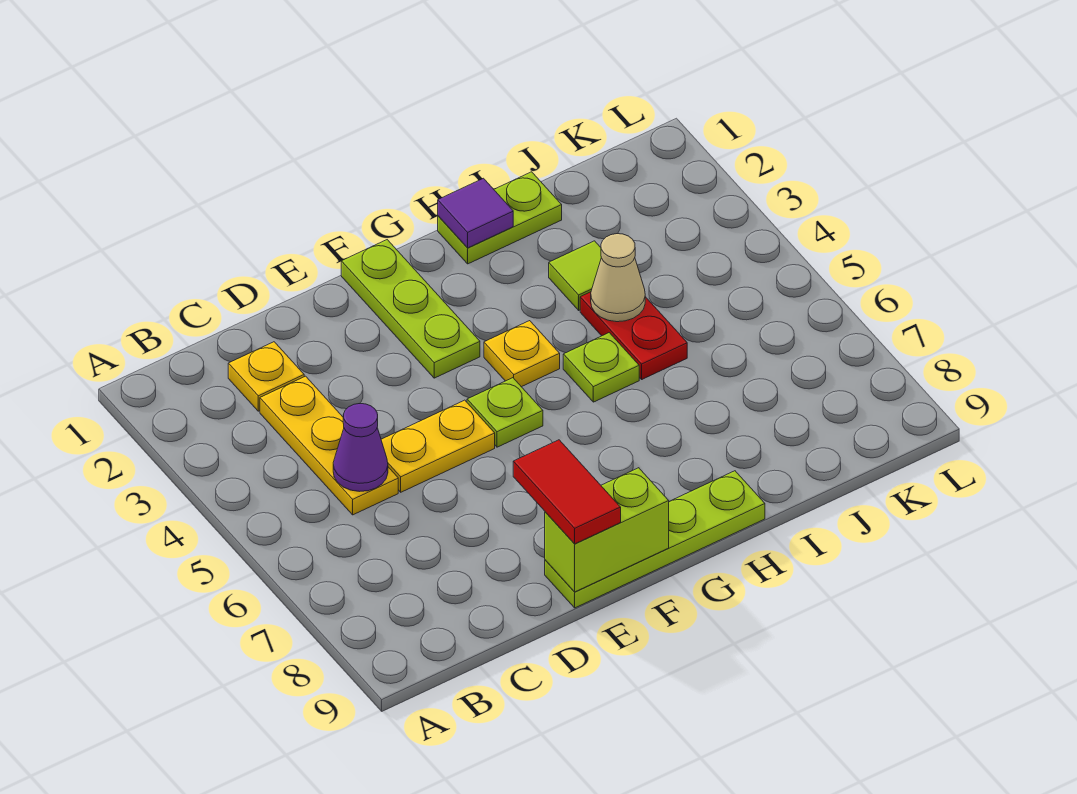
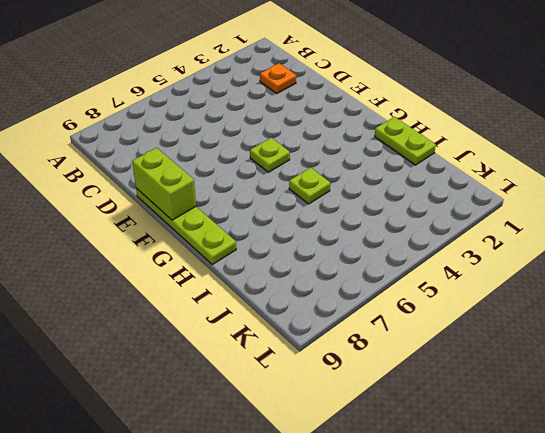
orange plate C2 level 1 -> yellow plate C2 level 1
none -> yellow plate C3:C5 level 1
none -> yellow plate D5:E5 level 1
none -> lime plate F1:F3 level 1

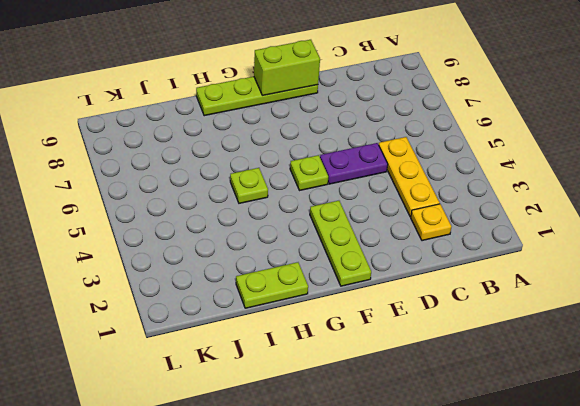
purple plate D5:E5 level 1 -> yellow plate D5:E5 level 1
none -> yellow plate G4 level 1
none -> lime tile I3 level 1
none -> red plate I4:I5 level 1

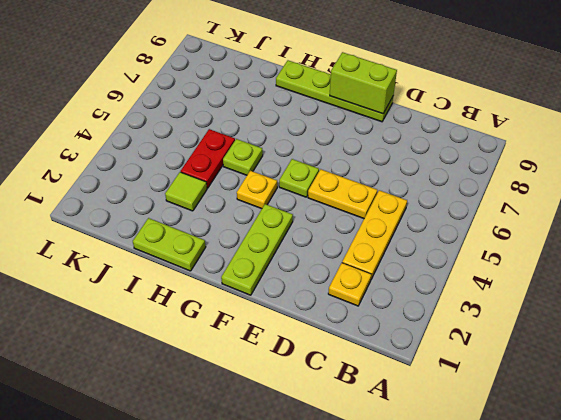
none -> purple cone C5 level 2
none -> purple tile H1 level 2
none -> tan cone I4 level 2

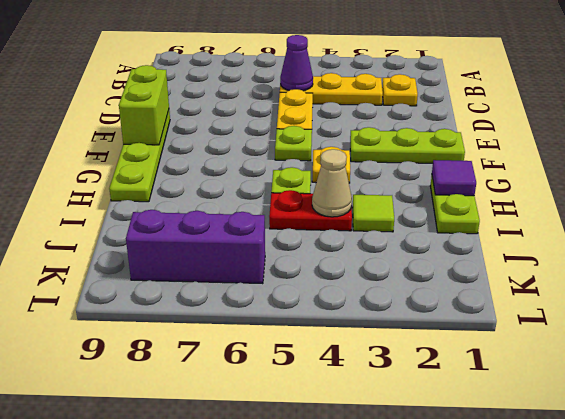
purple brick K6:K8 level 1 -> none
none -> red tile E8:E9 level 3

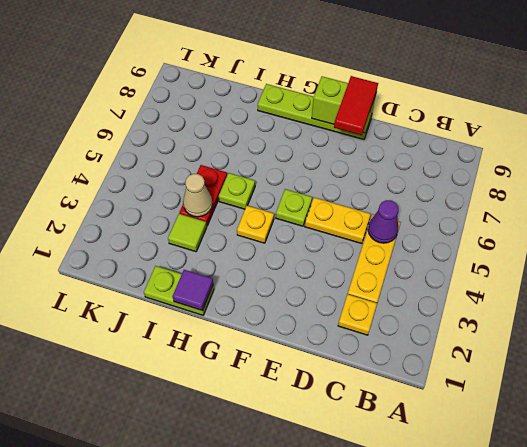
none -> lime plate F1:F3 level 1

